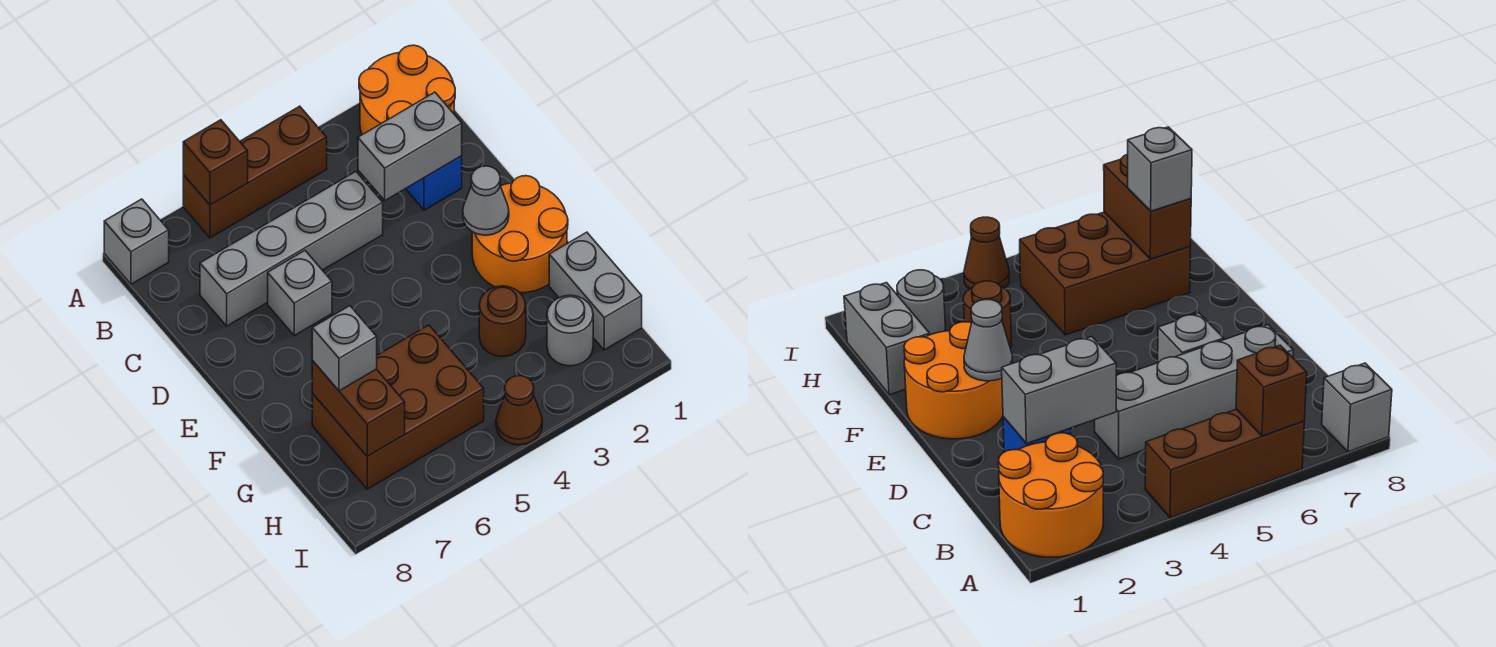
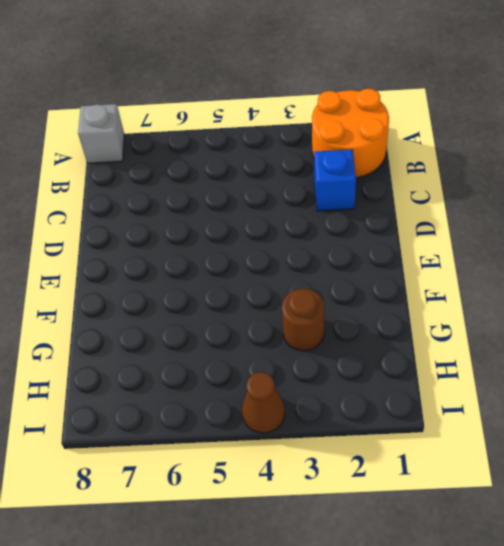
none -> brown brick A4:A6 level 1
none -> grey brick C4:C7 level 1
none -> grey brick D6 level 1

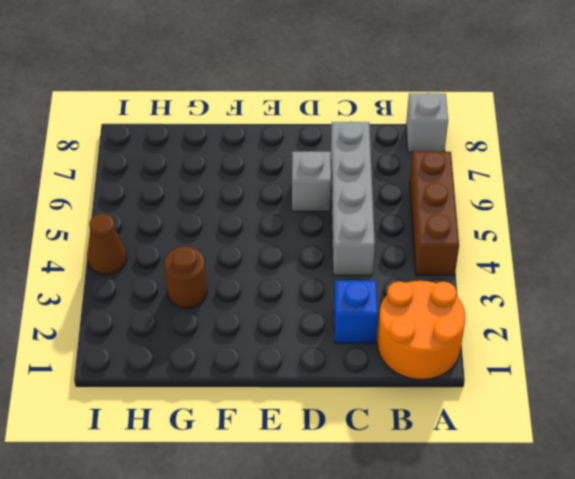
none -> orange round brick E1:F2 level 1
none -> grey brick G1:H1 level 1
none -> brown brick G5:H7 level 1

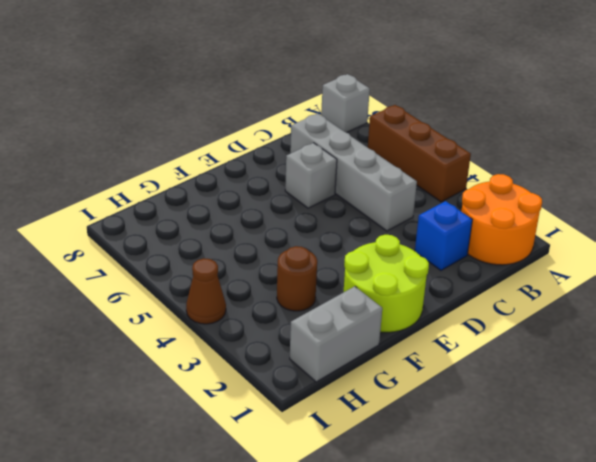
lime round brick E1:F2 level 1 -> orange round brick E1:F2 level 1
none -> brown brick G5:H7 level 1
none -> grey round brick H2 level 1
none -> brown brick A6 level 2

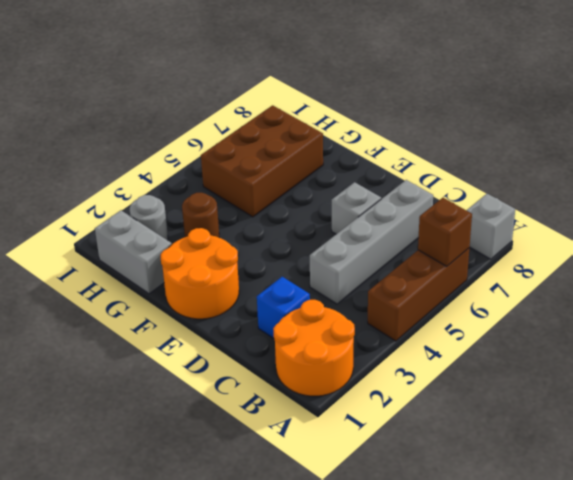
none -> brown cone I4 level 1
none -> grey brick C2:C3 level 2
none -> grey cone E2 level 2

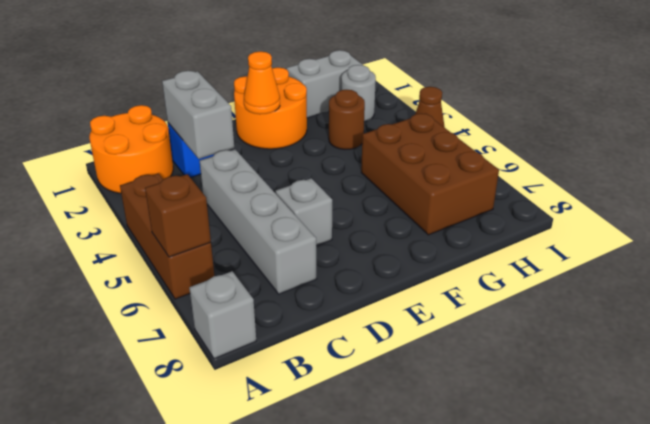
orange cone E2 level 2 -> grey cone E2 level 2
none -> brown brick G7:H7 level 2
none -> grey brick G7 level 3

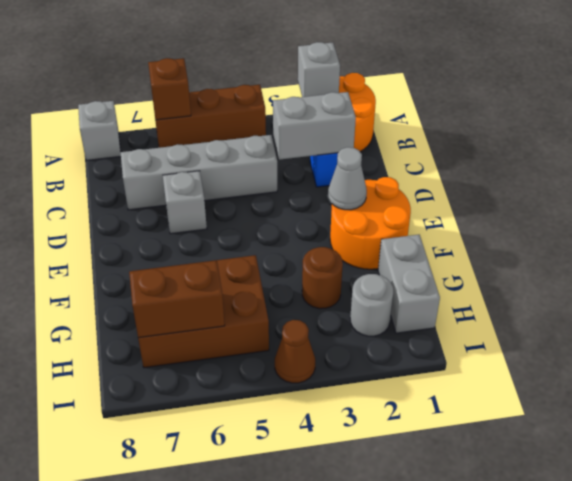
grey brick A2 level 2 -> grey brick G7 level 3
brown brick H6:H7 level 2 -> brown brick G7:H7 level 2

